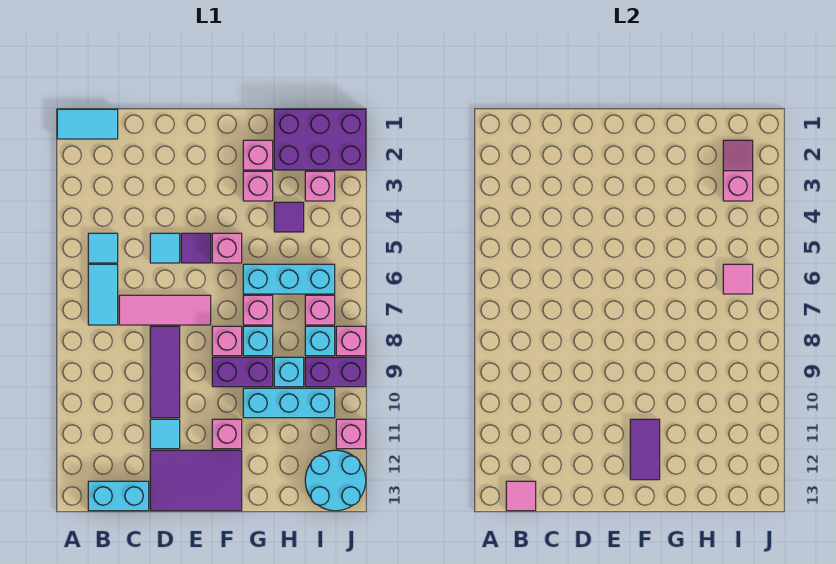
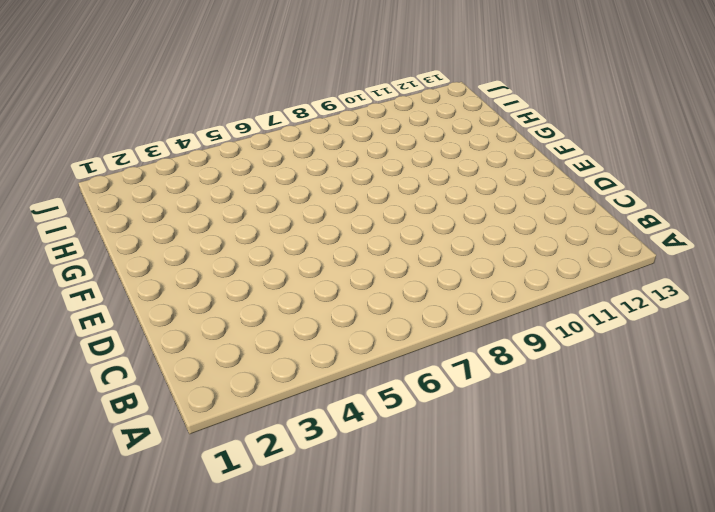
none -> cyan tile A1:B1 level 1
none -> cyan tile B5 level 1
none -> cyan tile B6:B7 level 1
none -> cyan brick B13:C13 level 1

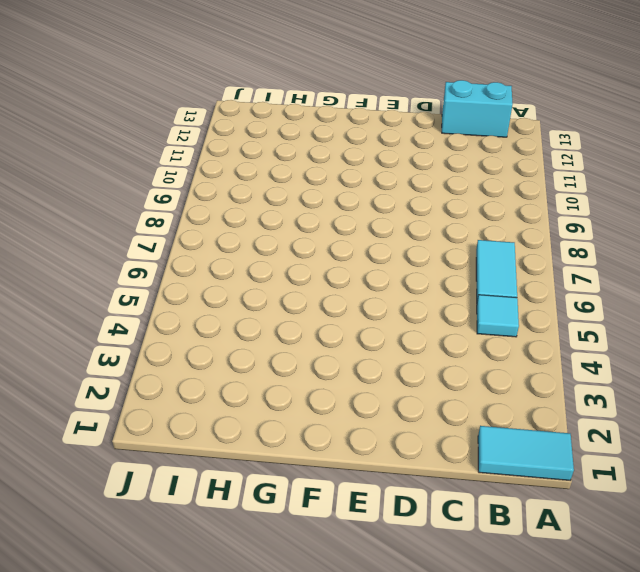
none -> pink tile C7:E7 level 1
none -> cyan tile D5 level 1
none -> purple tile D8:D10 level 1
none -> cyan tile D11 level 1

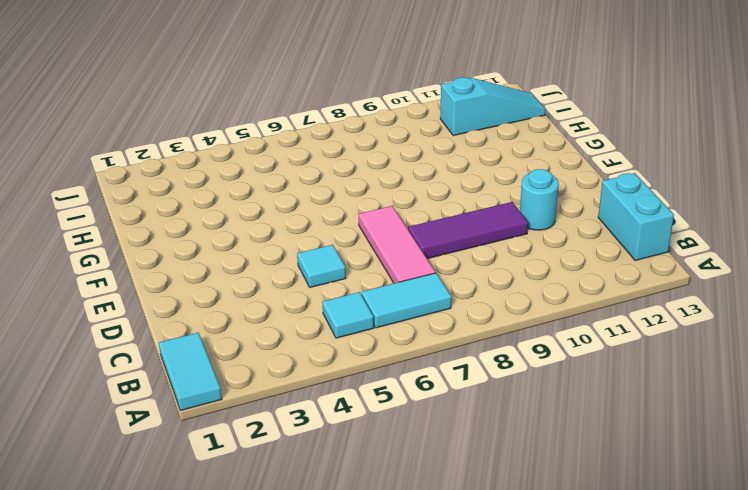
cyan round brick D11 level 1 -> cyan tile D11 level 1
cyan slope I11:I13 level 1 top 11 -> cyan round brick I12:J13 level 1
none -> purple tile D12:F13 level 1
none -> purple tile E5 level 1
none -> pink brick F5 level 1
none -> pink brick F8 level 1

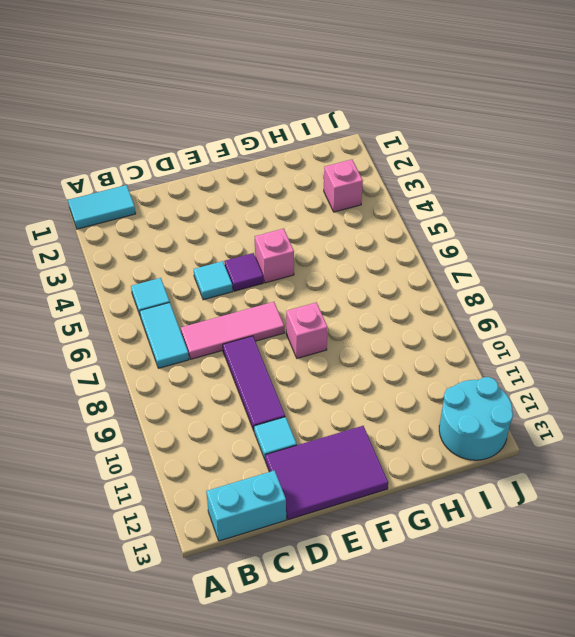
none -> purple brick F9:G9 level 1
none -> pink brick F11 level 1
none -> pink brick G2 level 1
none -> pink brick G3 level 1

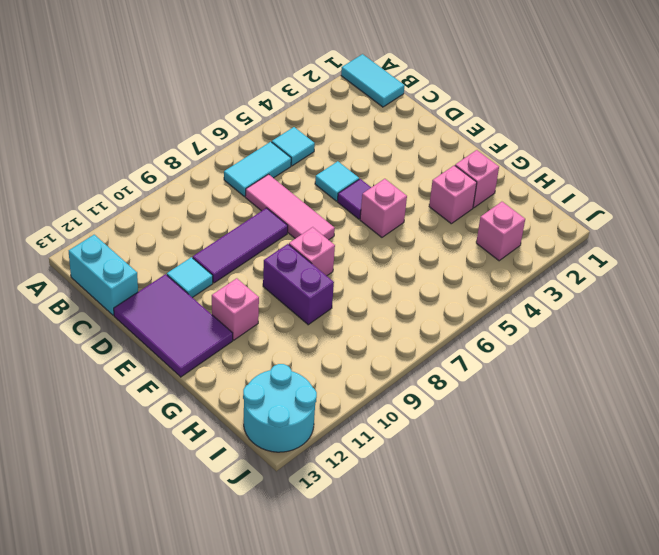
none -> cyan brick G6:I6 level 1
none -> pink brick G7 level 1
none -> cyan brick G8 level 1
none -> cyan brick G10:I10 level 1

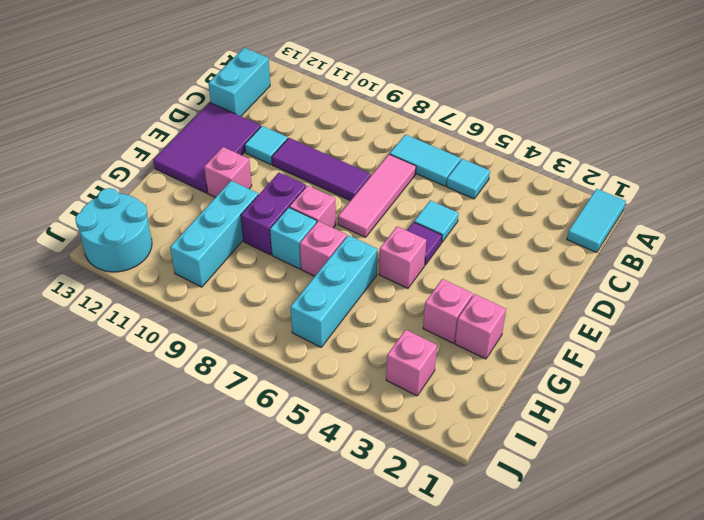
none -> purple brick H1:J2 level 1
none -> purple tile H4 level 1
none -> cyan brick H9 level 1
none -> pink brick I7 level 1

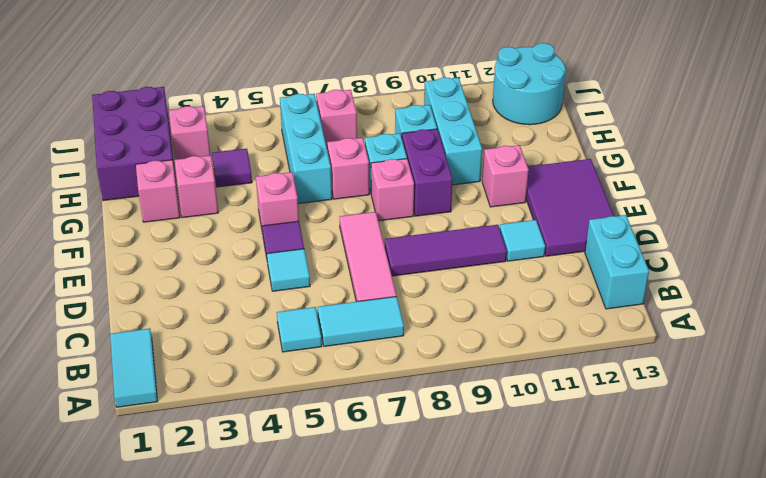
none -> cyan brick I8 level 1
none -> purple brick I9:J9 level 1
none -> pink brick J8 level 1
none -> pink brick J11 level 1

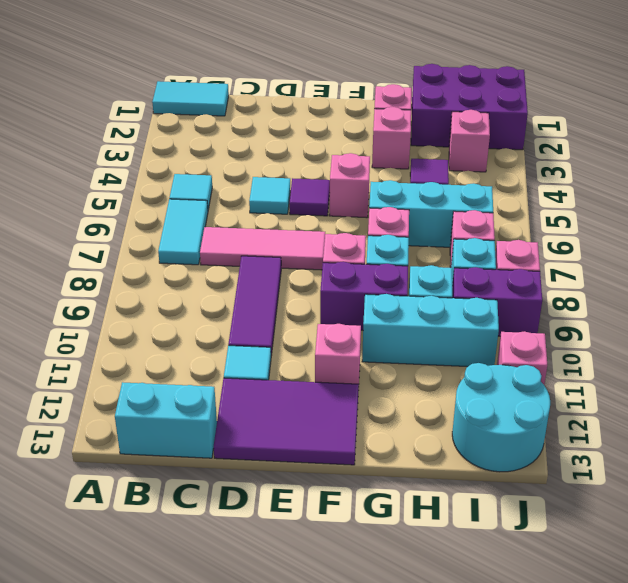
none -> pink tile B13 level 2
none -> purple tile F11:F12 level 2
none -> pink slope I2:I3 level 2 top 3
none -> pink tile I6 level 2

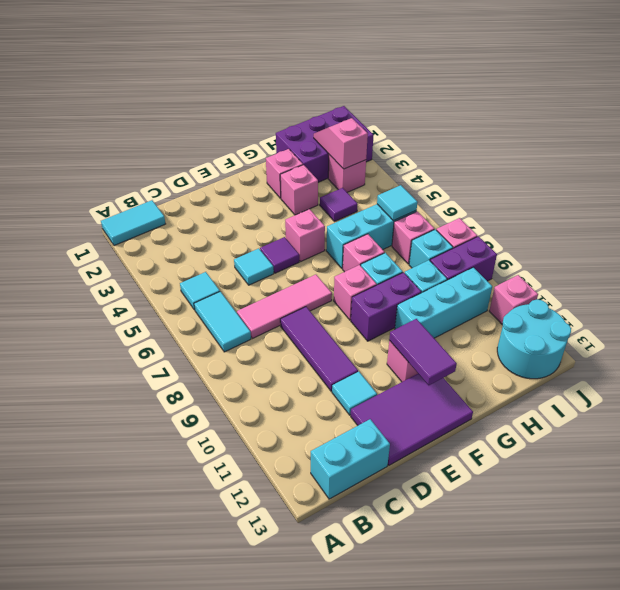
cyan tile I6 level 2 -> pink tile I6 level 2
none -> pink tile B13 level 2

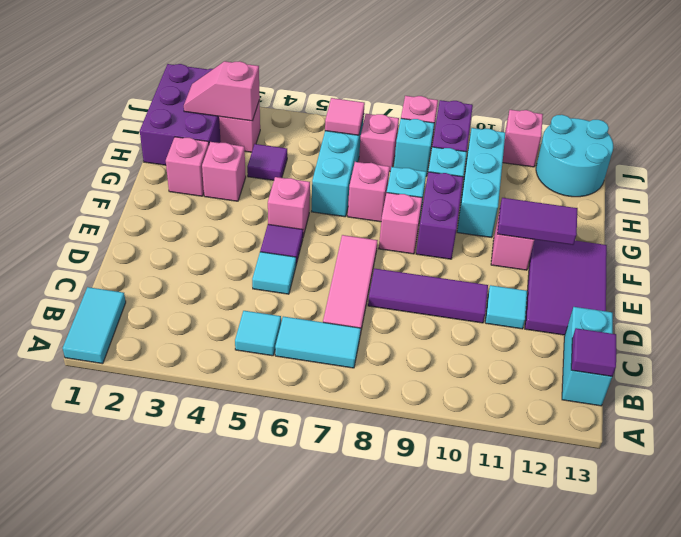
purple tile B13 level 2 -> pink tile B13 level 2

